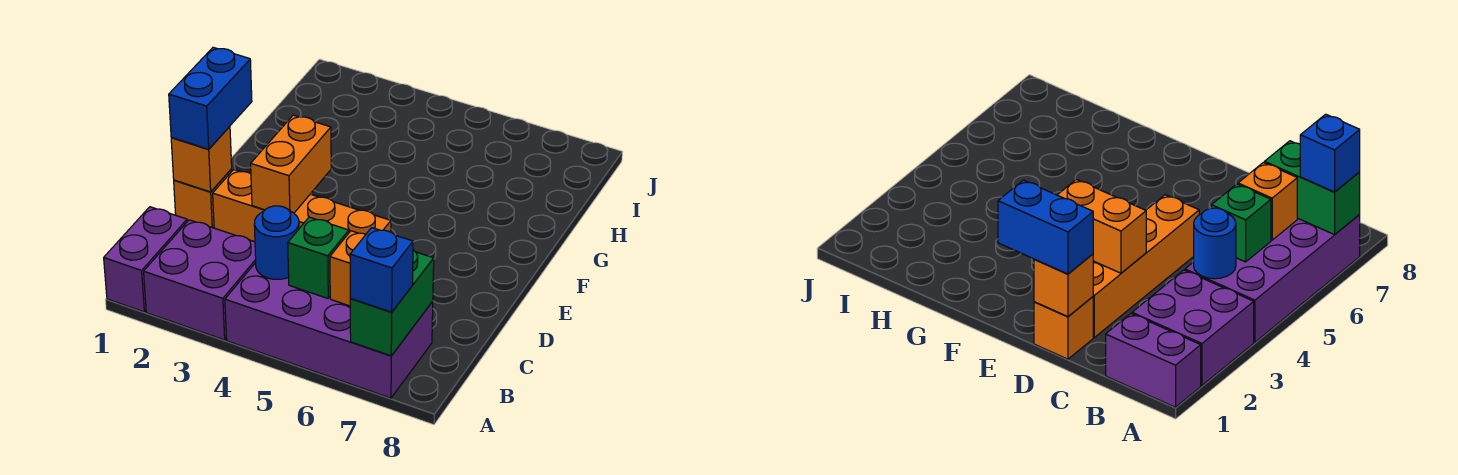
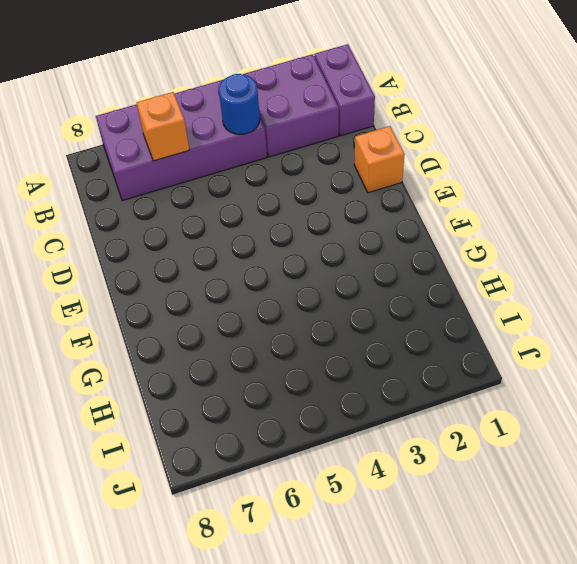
none -> orange brick D2:D5 level 1
none -> green brick A7:B7 level 2
none -> green brick B5 level 2

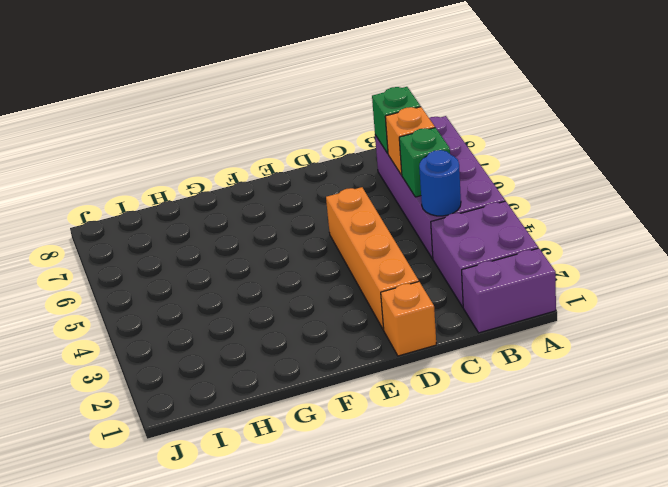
green brick B7 level 2 -> green brick A7:B7 level 2
none -> orange brick D1 level 2
none -> orange brick D3:E3 level 2
none -> blue brick A7 level 3

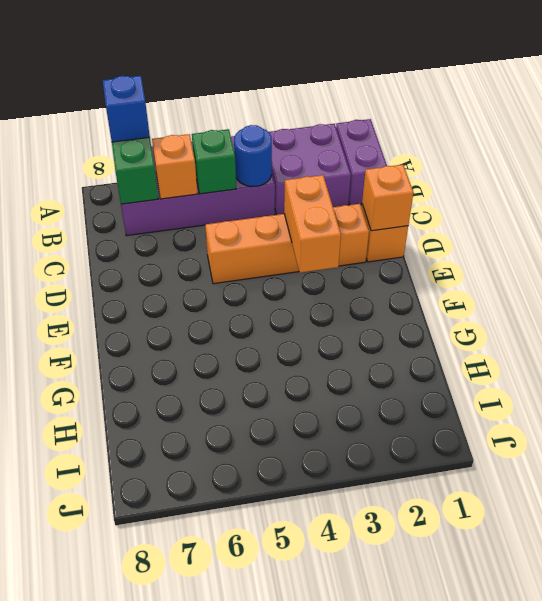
none -> blue brick D1:E1 level 3

